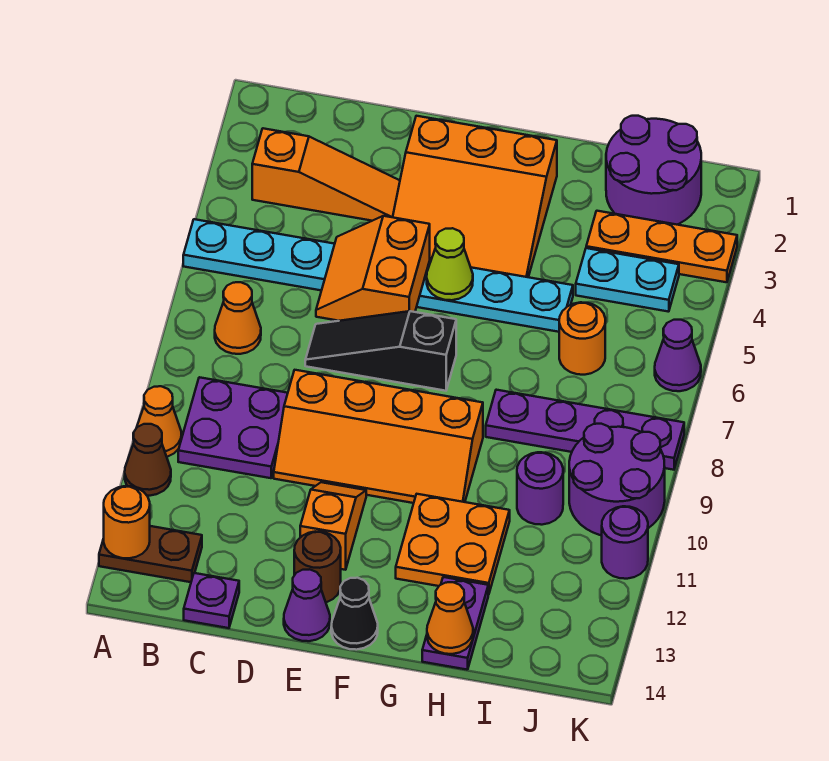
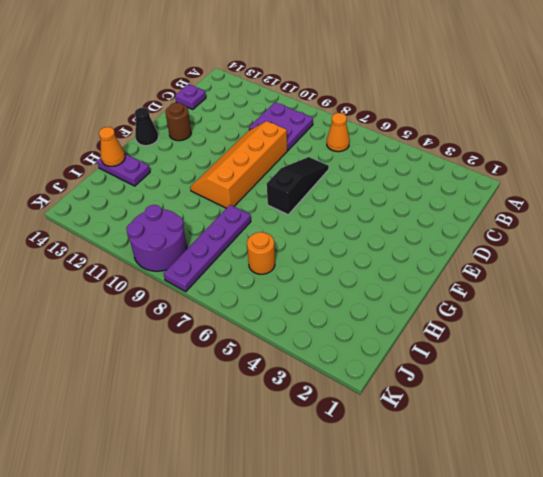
none -> cyan plate A5:H5 level 1
none -> orange cone A10 level 1
none -> brown cone A11 level 1
none -> brown plate A13:B13 level 1

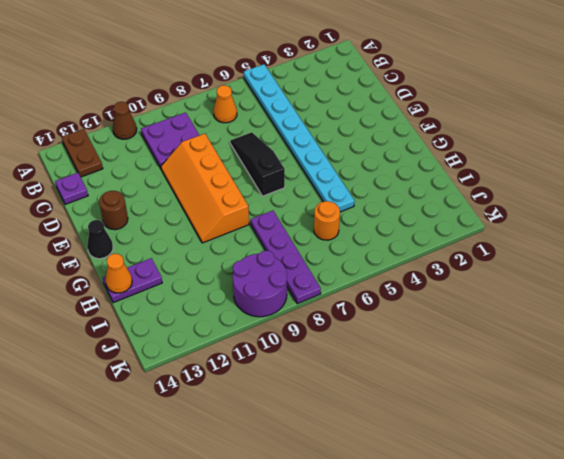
none -> orange cone A10 level 1
none -> orange slope B3:D3 level 1 top B
none -> orange slope E2:G4 level 1 top 2
none -> orange slope E11:E12 level 1 top 12

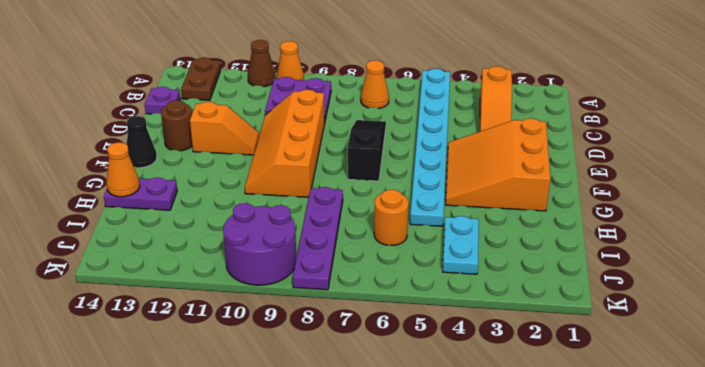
none -> purple cone E14 level 1
none -> orange plate G11:H12 level 1
none -> purple round brick I1:J2 level 1
none -> orange plate I3:K3 level 1

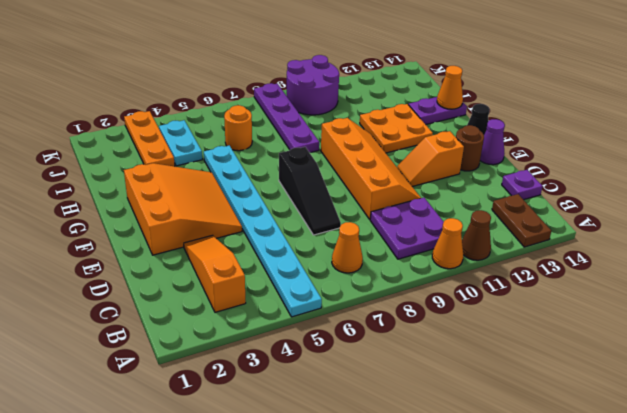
none -> purple round brick I1:J2 level 1
none -> purple round brick I10 level 1
none -> purple cone K6 level 1
none -> purple round brick K11 level 1

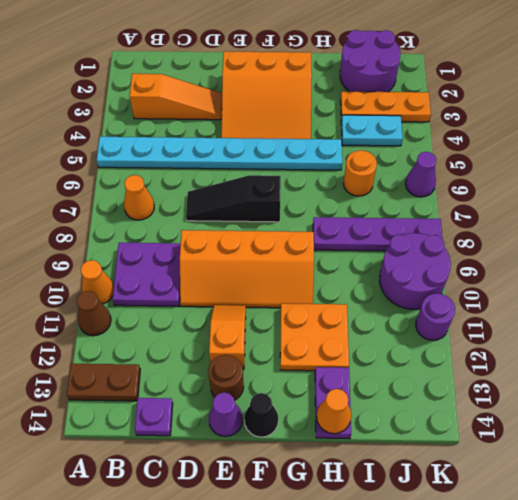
none -> purple round brick I10 level 1
none -> orange round brick A13 level 2
none -> orange slope D5:E6 level 2 top E
none -> lime cone F5 level 2

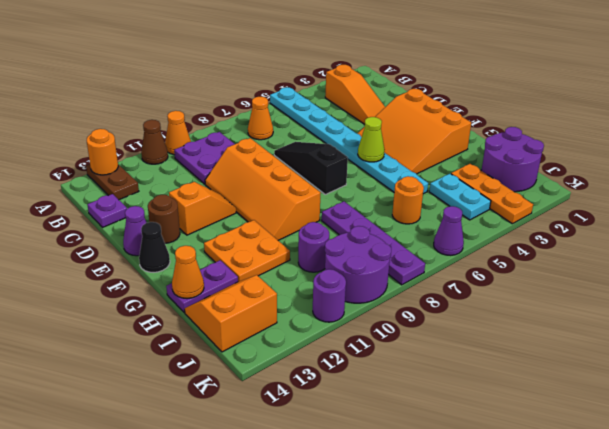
orange slope I13:J14 level 1 top J -> orange slope D5:E6 level 2 top E

